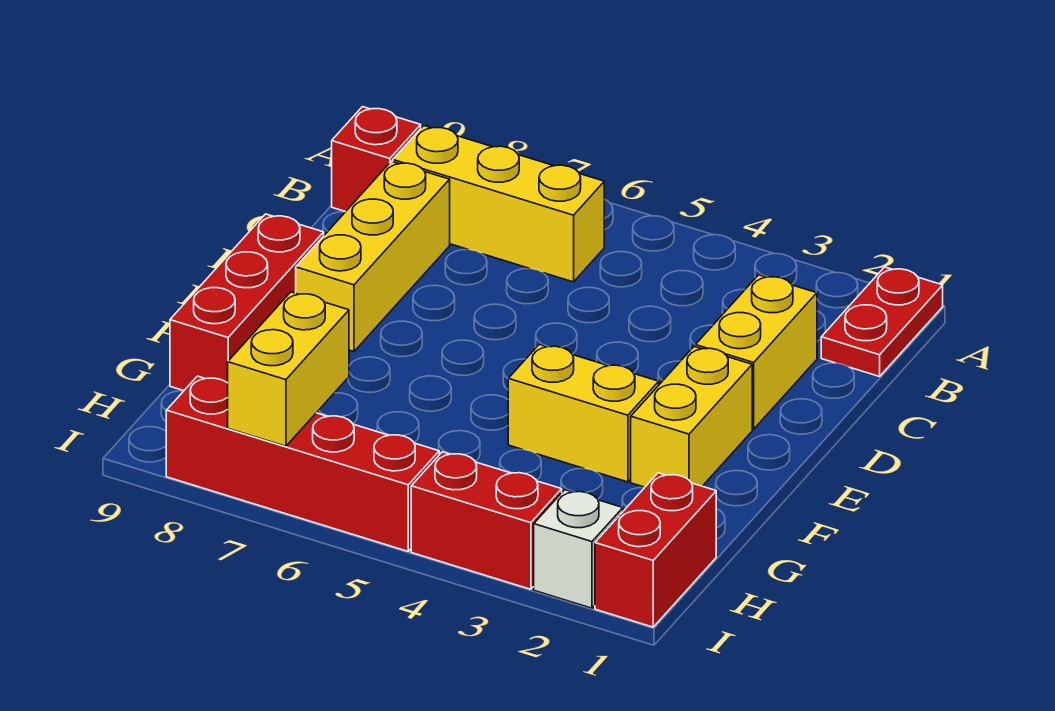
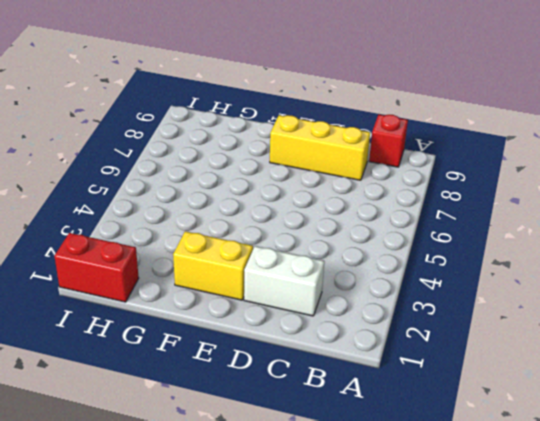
white brick C2:D2 level 1 -> yellow brick C2:D2 level 1
none -> red plate A1:B1 level 1
none -> yellow brick B6:B8 level 1
none -> red brick E9:G9 level 1

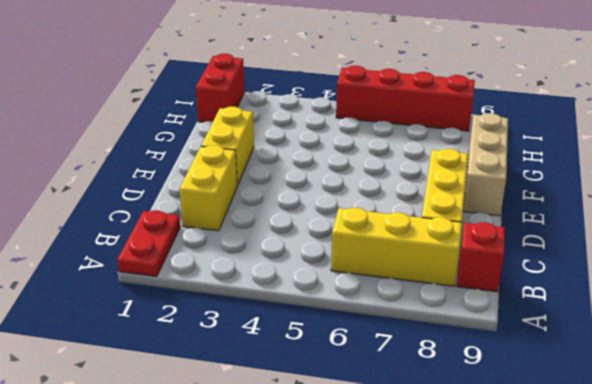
tan brick E9:G9 level 1 -> red brick E9:G9 level 1
none -> yellow brick F3:F4 level 1
none -> white brick I2 level 1
none -> red brick I3:I4 level 1

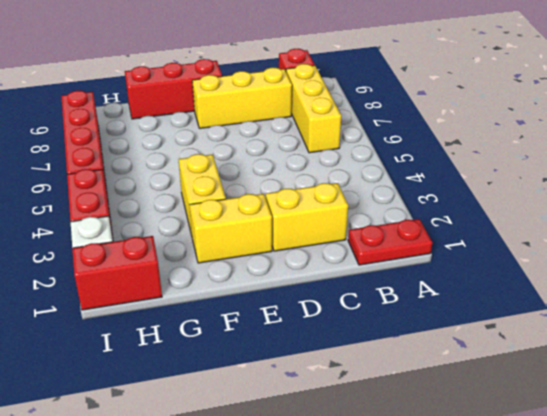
none -> yellow brick H7:I7 level 2

